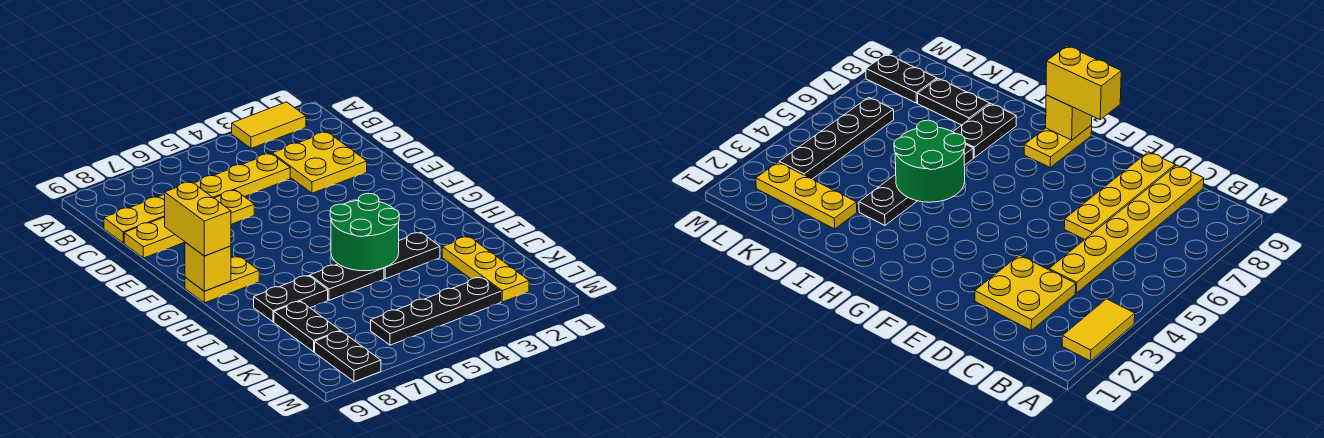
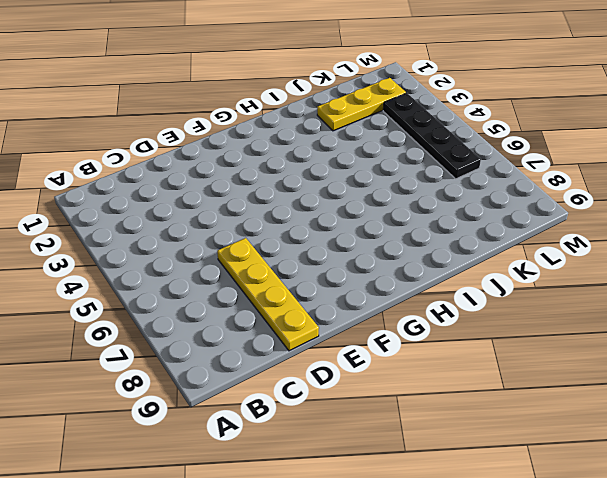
none -> yellow tile A2:A3 level 1
none -> yellow plate C2:D3 level 1
none -> yellow plate C4:C9 level 1

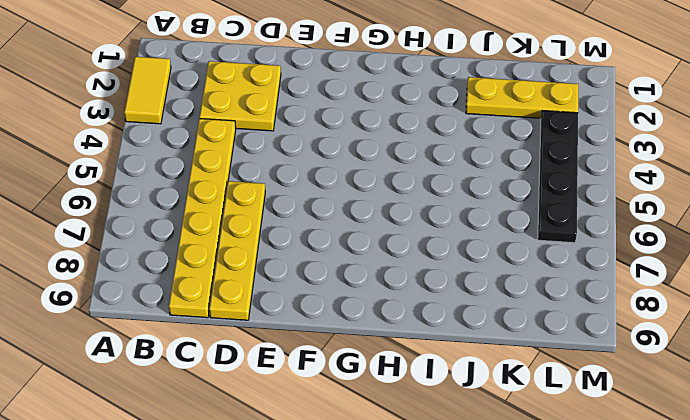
none -> yellow plate G8:G9 level 1
none -> black plate I3:I4 level 1
none -> black plate I5:I6 level 1

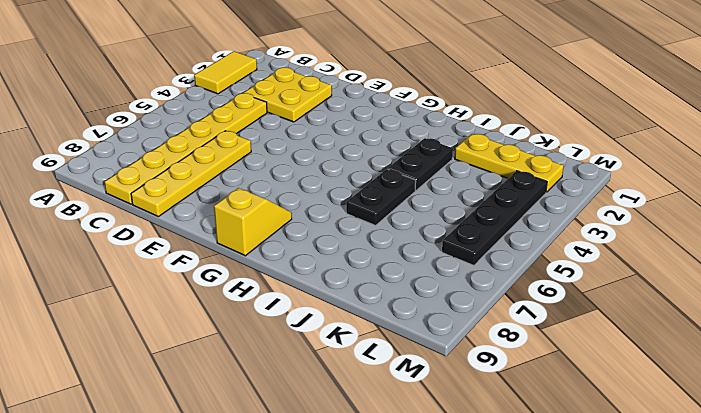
yellow slope G8:G9 level 1 top 9 -> yellow plate G8:G9 level 1
none -> black plate I7:I8 level 1
none -> black plate J8:K8 level 1
none -> black plate L8:M8 level 1

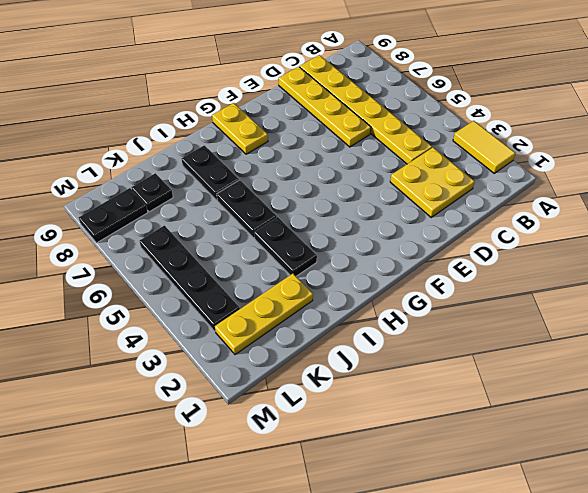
black plate K8 level 1 -> black plate J8:K8 level 1
none -> yellow brick G9 level 2
none -> green round brick H4:I5 level 2
none -> yellow brick F9:G9 level 3

